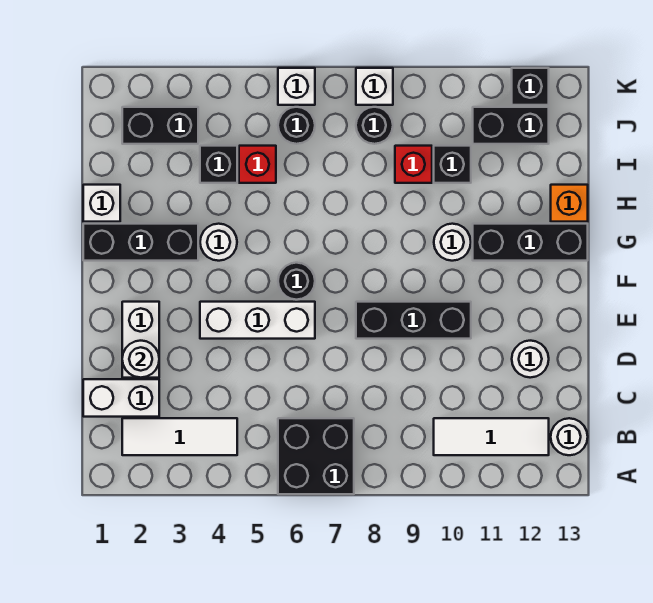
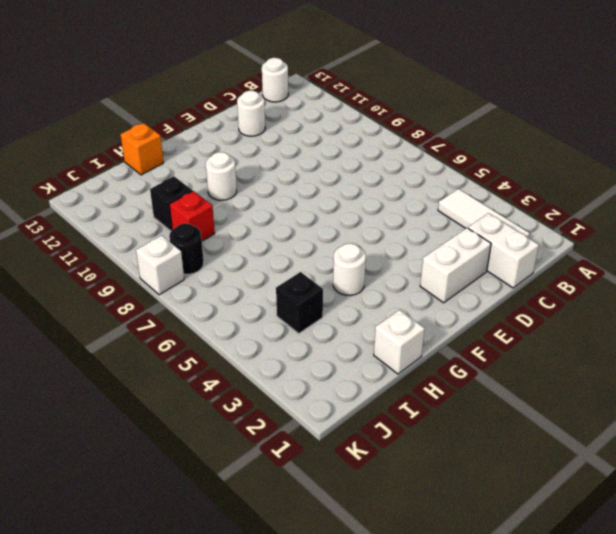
none -> black brick A6:B7 level 1
none -> white tile B10:B12 level 1
none -> white brick E4:E6 level 1

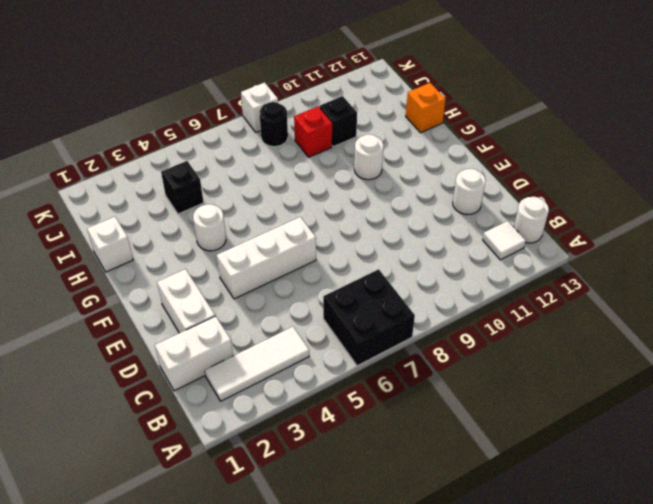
white tile B12 level 1 -> white tile B10:B12 level 1
none -> black brick E8:E10 level 1
none -> black round brick F6 level 1
none -> black brick G1:G3 level 1

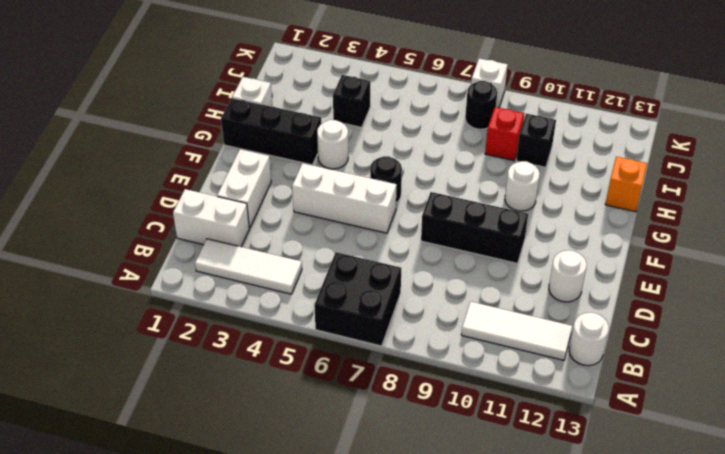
none -> black brick G11:G13 level 1
none -> red brick I5 level 1
none -> black brick J2:J3 level 1

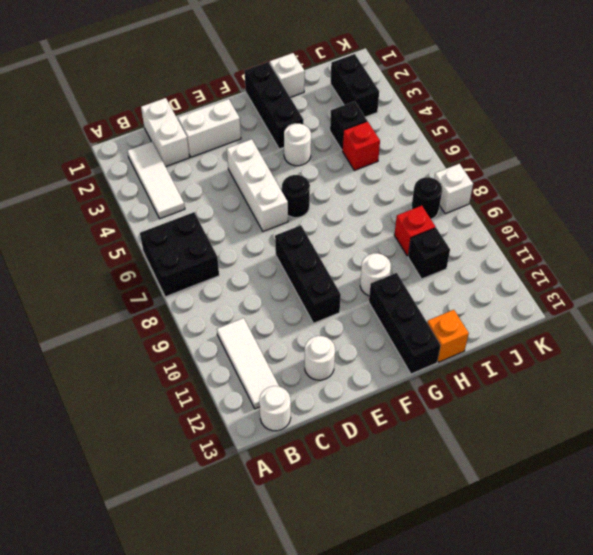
none -> black round brick J6 level 1
none -> black brick J11:J12 level 1
none -> white brick K6 level 1

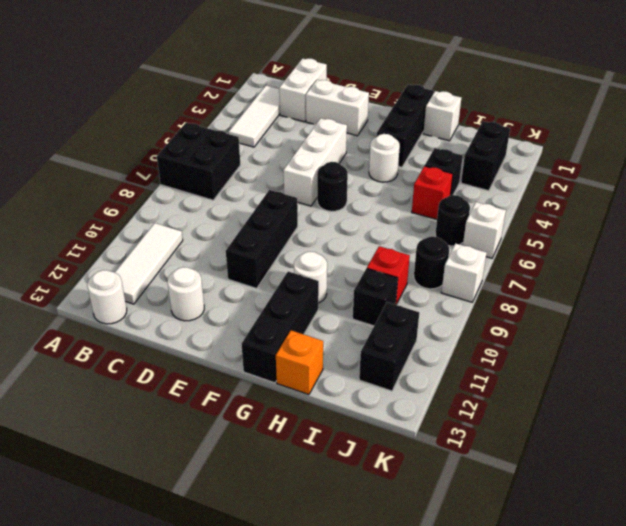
none -> black brick K12 level 1
none -> white round brick D2 level 2

